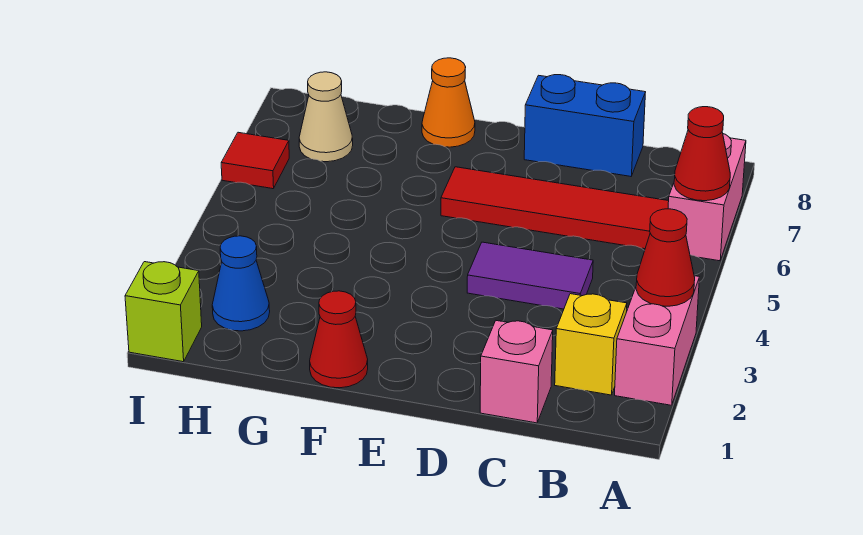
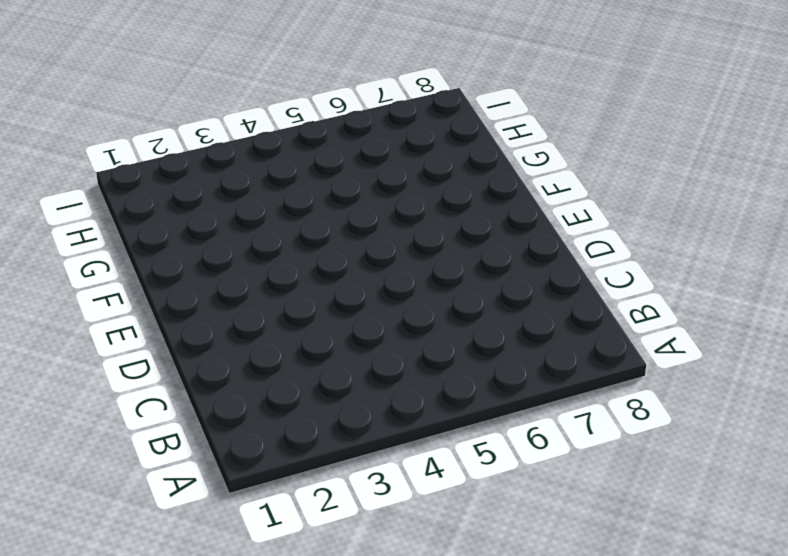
none -> pink brick A2:A3 level 1
none -> pink brick A6:A7 level 1
none -> yellow brick B2 level 1

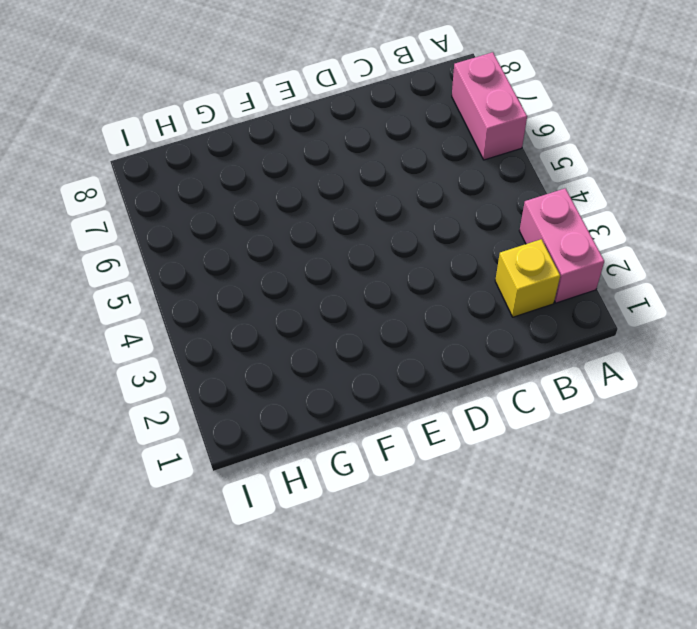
none -> red tile B6:E6 level 1
none -> pink brick C1 level 1
none -> purple tile C4:D4 level 1

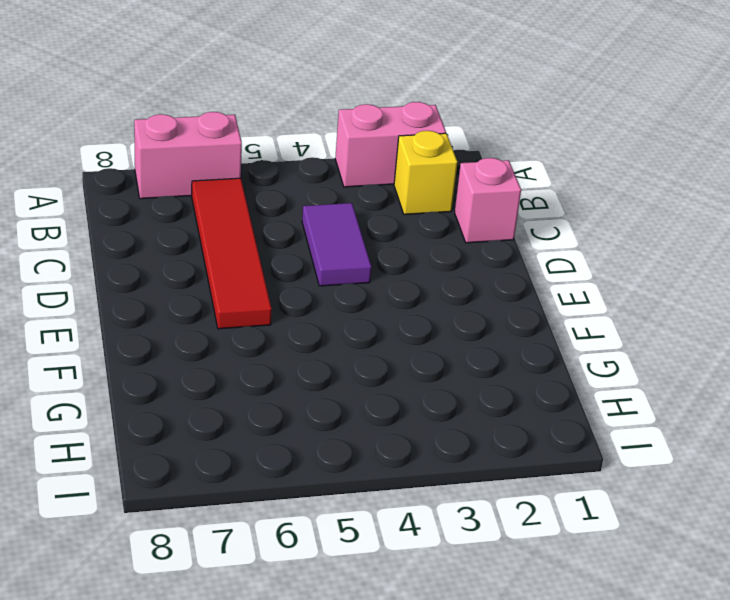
none -> blue brick C8:D8 level 1
none -> red cone F1 level 1
none -> orange cone F8 level 1

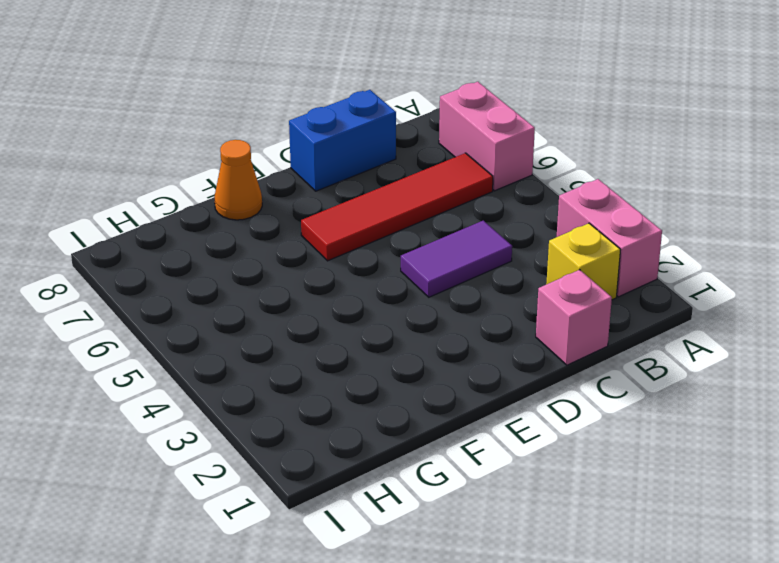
none -> red cone F1 level 1
none -> blue cone H2 level 1
none -> tan cone H7 level 1

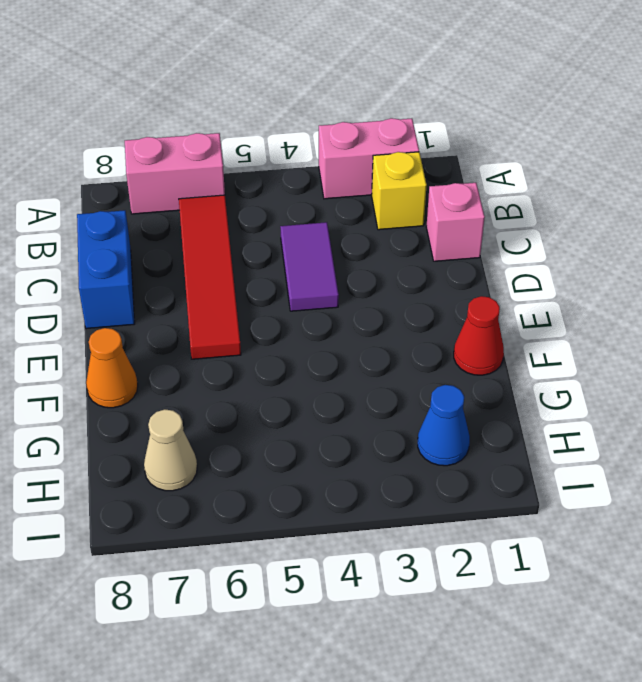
none -> lime brick I1 level 1
none -> red tile I6 level 1
none -> red cone A3 level 2

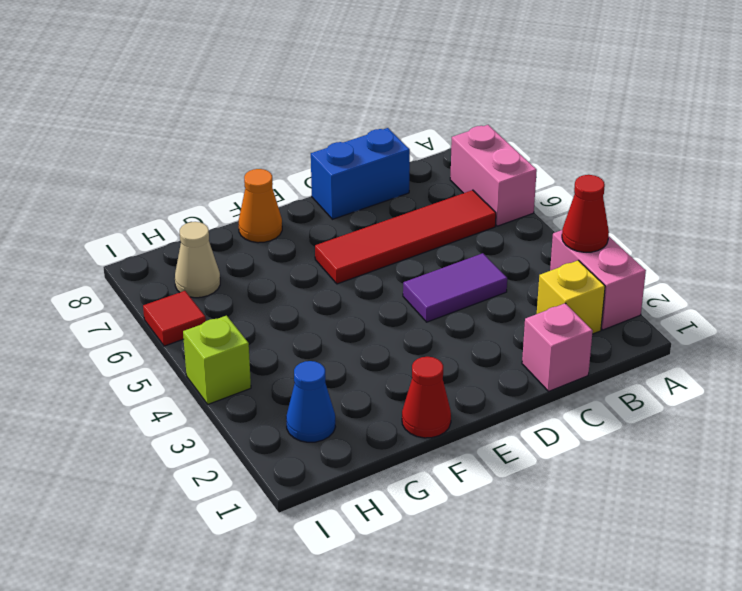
lime brick I4 level 1 -> lime brick I1 level 1
none -> red cone A6 level 2

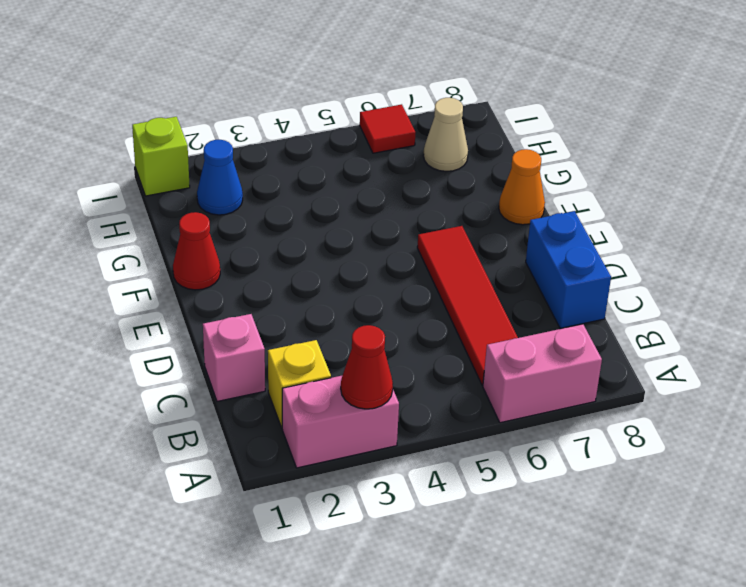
none -> purple tile C4:D4 level 1
none -> red cone A6 level 2

